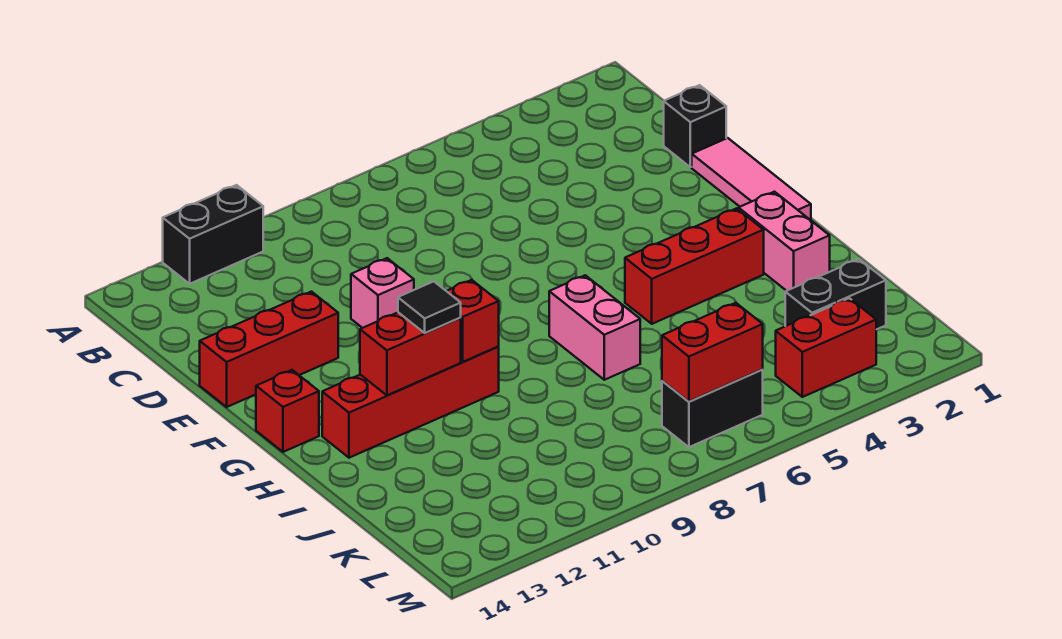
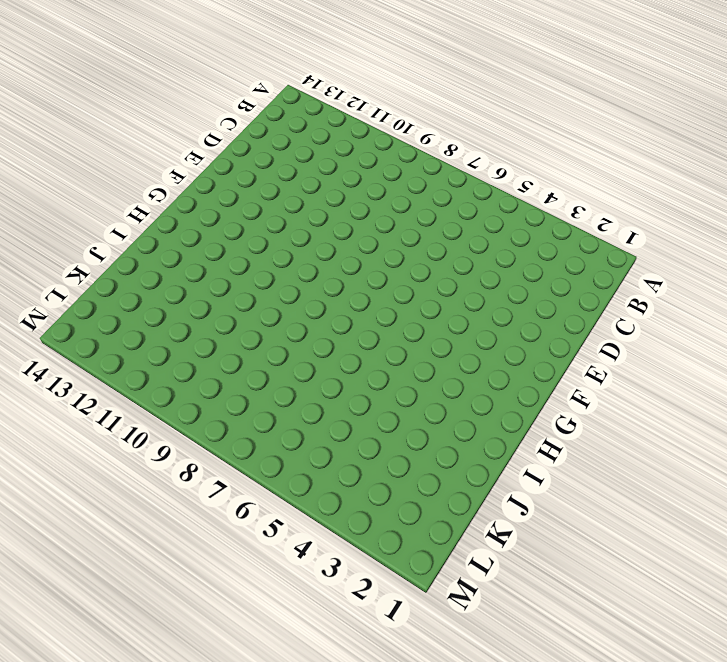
none -> black brick A11:A12 level 1
none -> black brick D1 level 1
none -> pink tile E1:G1 level 1

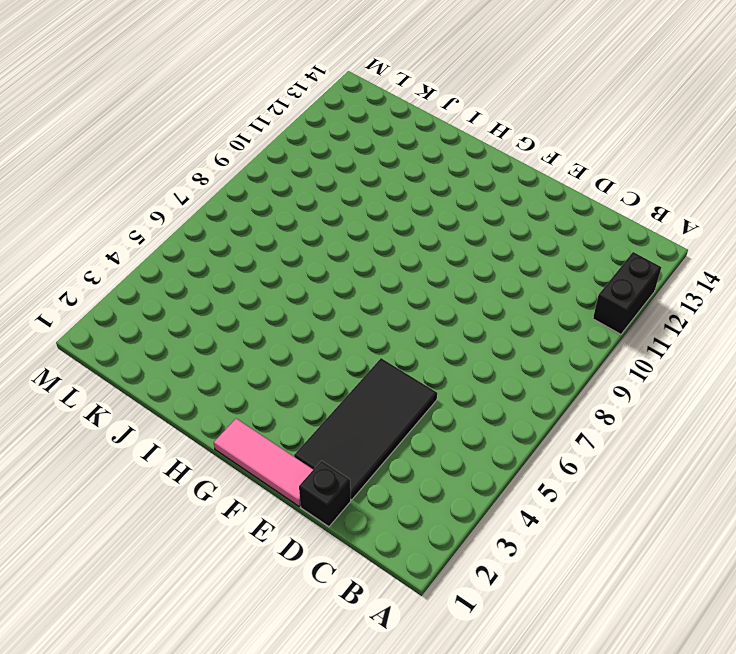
black tile D2:E5 level 1 -> none
none -> pink brick E10 level 1
none -> red brick E12:E14 level 1
none -> red brick G14 level 1

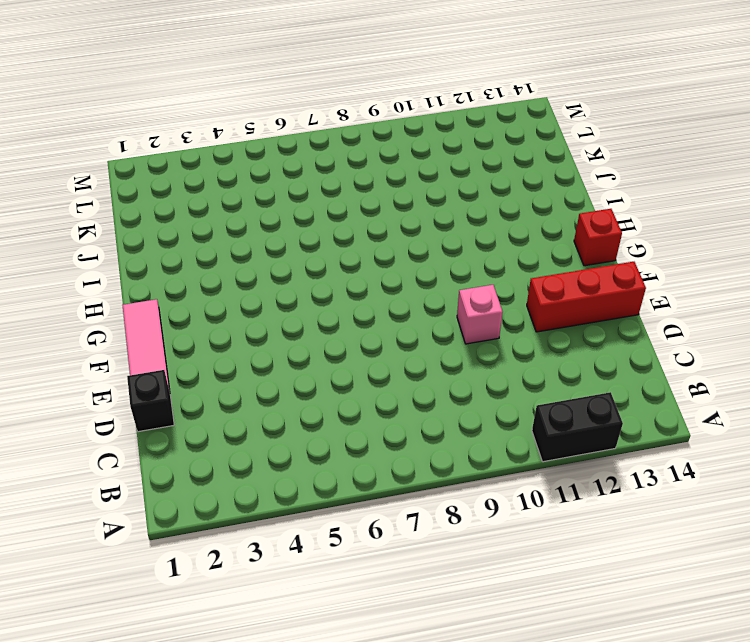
none -> pink brick H2:I2 level 1
none -> red brick H3:H5 level 1
none -> pink brick H7:I7 level 1

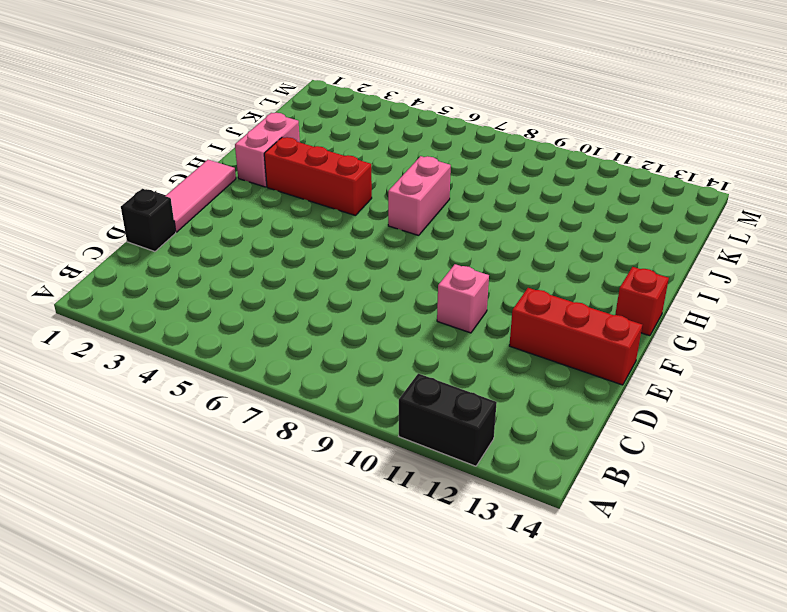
none -> red brick H10:H13 level 1
none -> black brick K2:K3 level 1
none -> red brick L3:L4 level 1

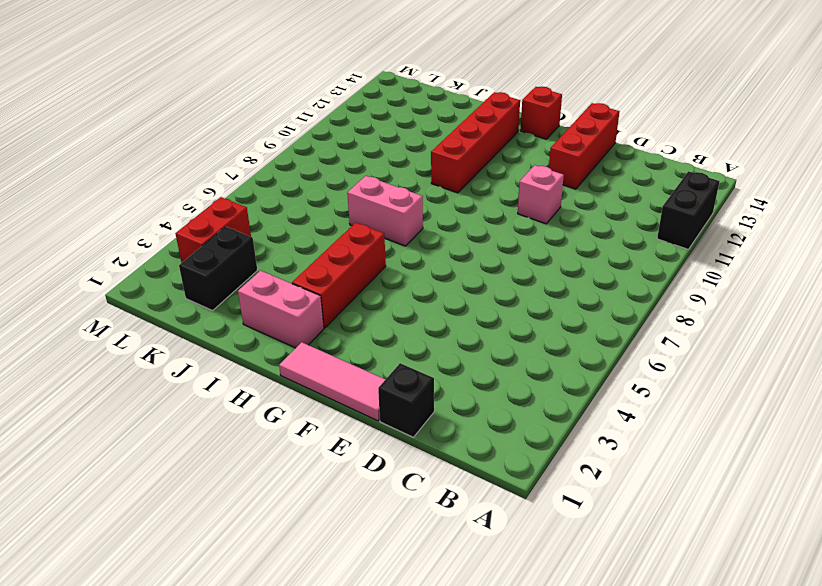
none -> black brick L6:L7 level 1
none -> red brick H10 level 2
none -> red brick H11:H12 level 2

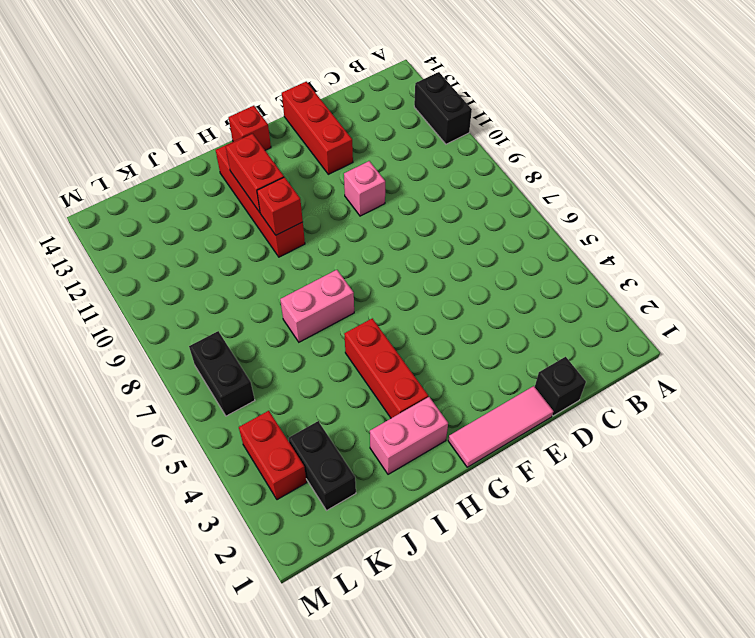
none -> red brick L6:L7 level 2
none -> black tile H11 level 3

